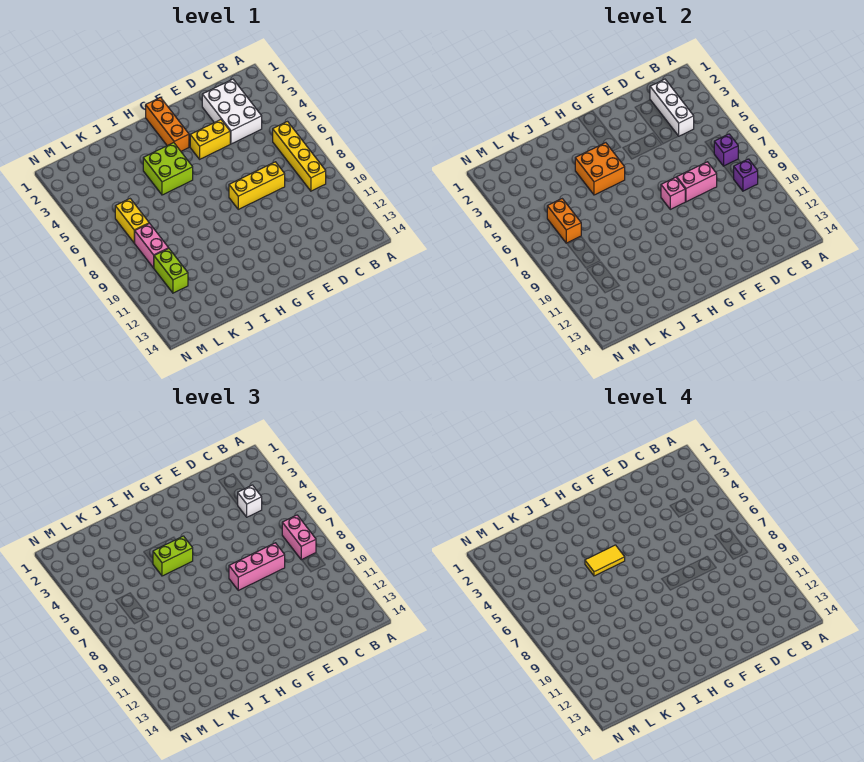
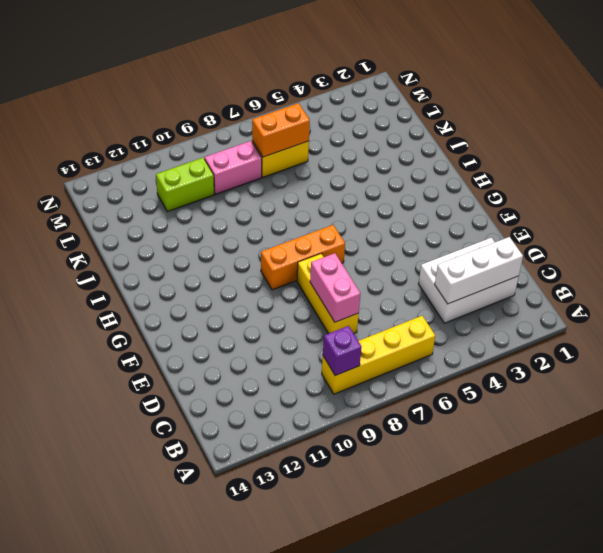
orange brick G7:G9 level 1 -> orange brick G1:G3 level 1
none -> yellow brick E4:F4 level 1
none -> lime brick H4:I5 level 1
none -> purple brick B7 level 2

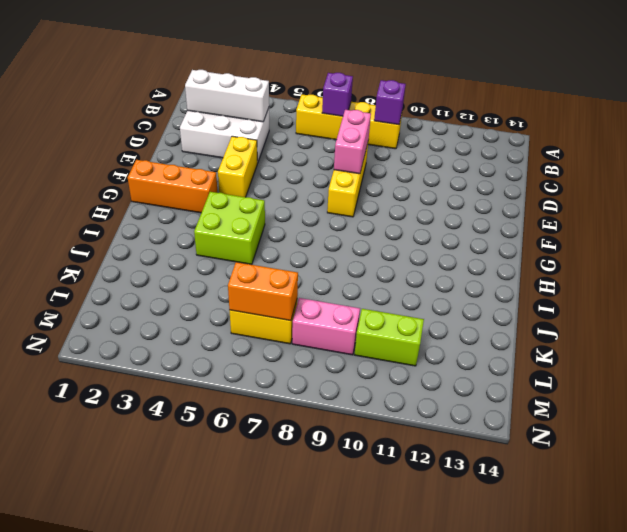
none -> pink brick F8 level 2
none -> orange brick H4:I5 level 2
none -> pink brick B7:B8 level 3

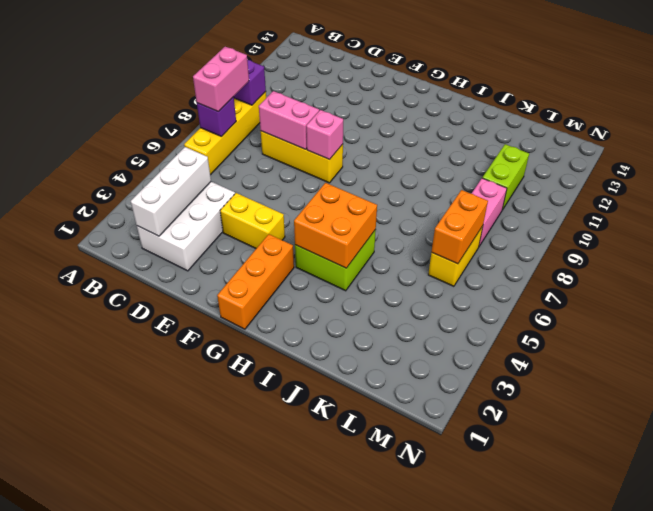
none -> white brick C4 level 3
none -> pink brick D8:F8 level 3
none -> lime brick H5:I5 level 3

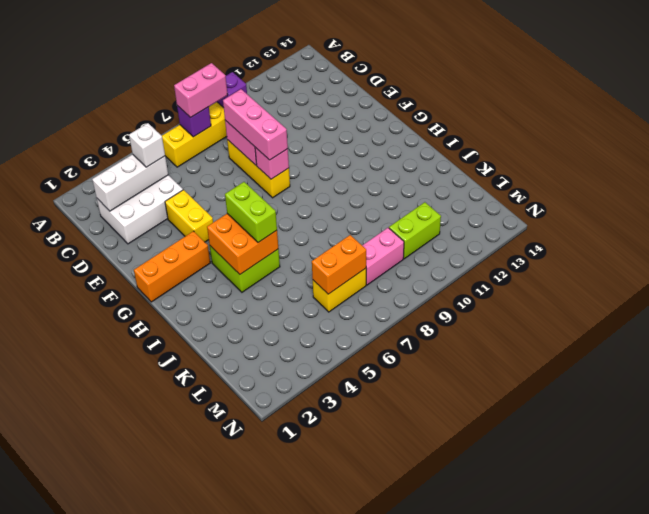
none -> yellow tile H5:I5 level 4

